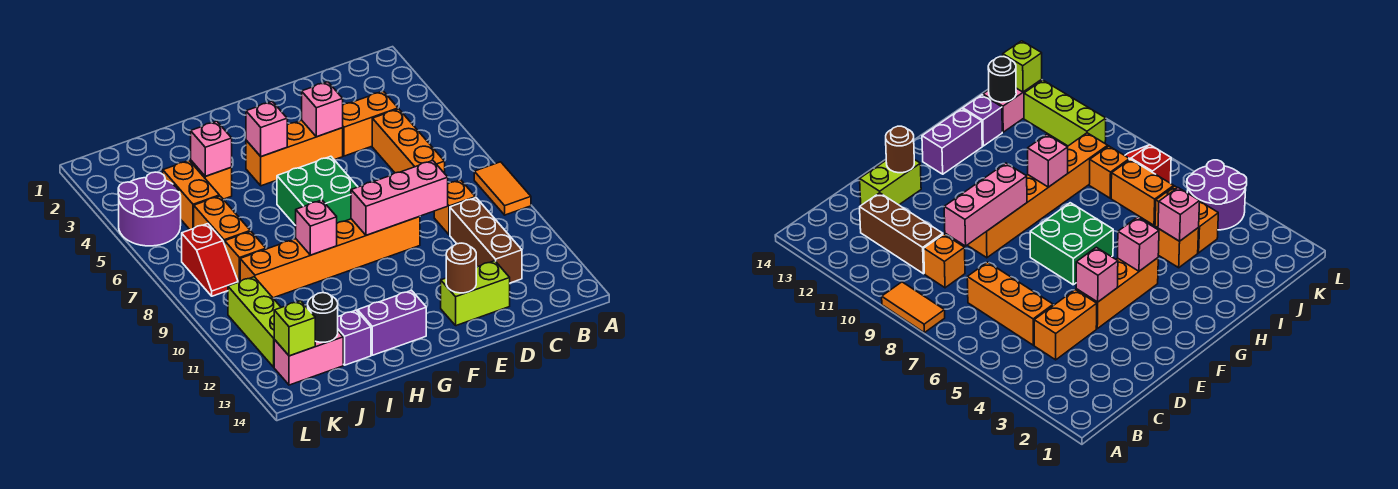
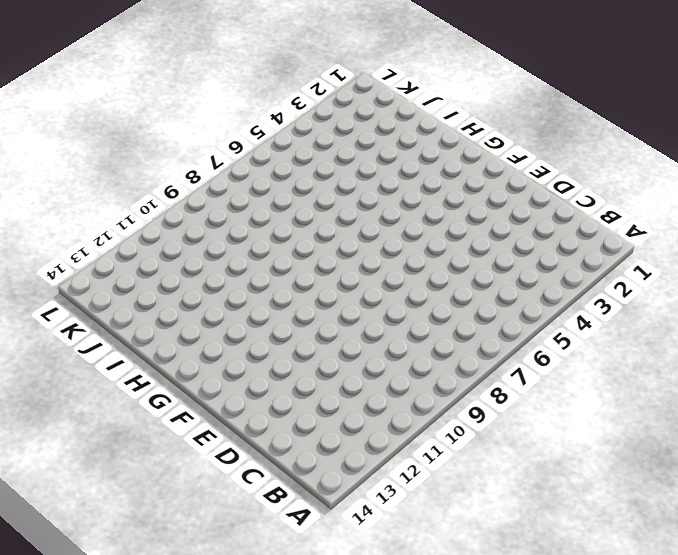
none -> orange tile A8:A9 level 1
none -> orange brick C4:D4 level 1
none -> orange brick C5:C7 level 1

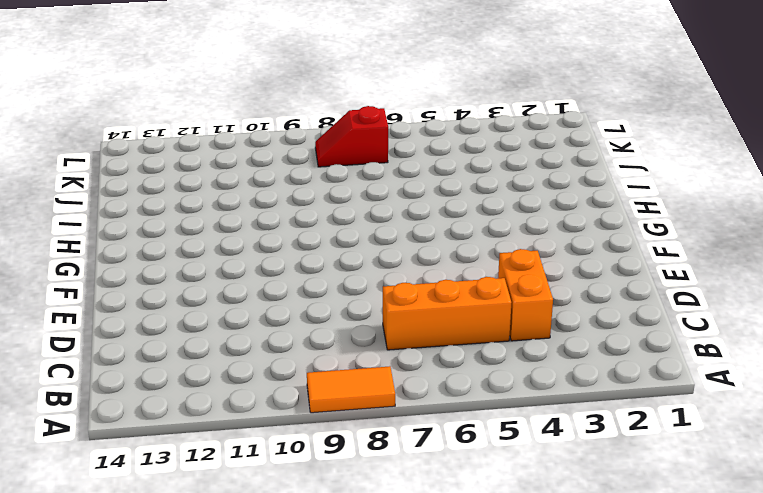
none -> orange brick C9 level 1
none -> brown brick C10:C12 level 1
none -> lime brick D13:E13 level 1

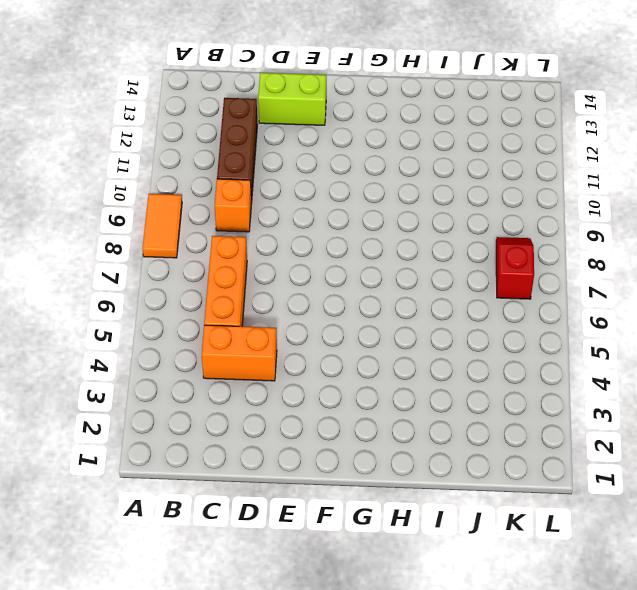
none -> orange brick E4:G4 level 1
none -> orange brick E9:J9 level 1
none -> green brick F6:G7 level 1

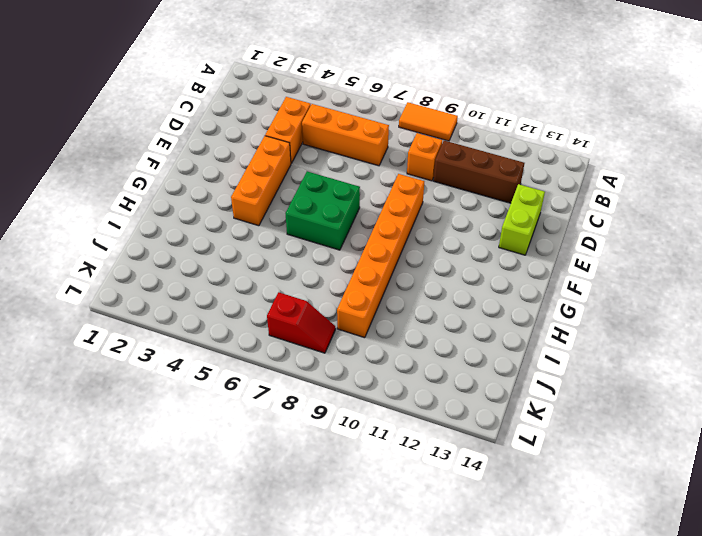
none -> purple brick G13:H13 level 1
none -> orange brick I4 level 1
none -> purple brick I13 level 1

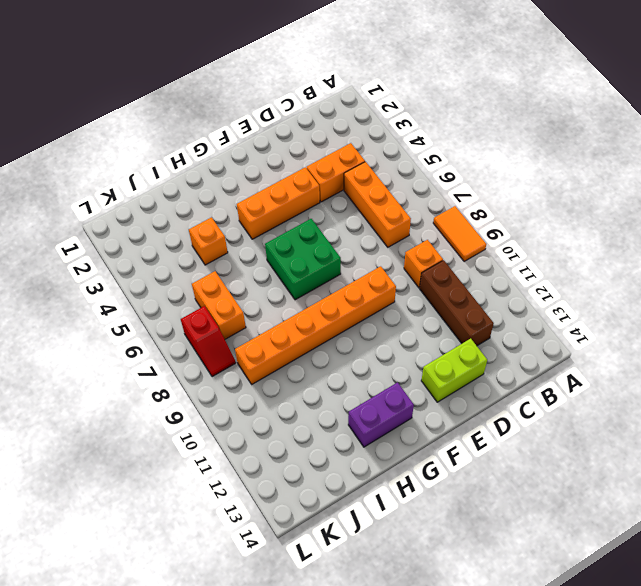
none -> purple brick I13 level 1
none -> orange brick J4:J5 level 1
none -> orange brick J8 level 1

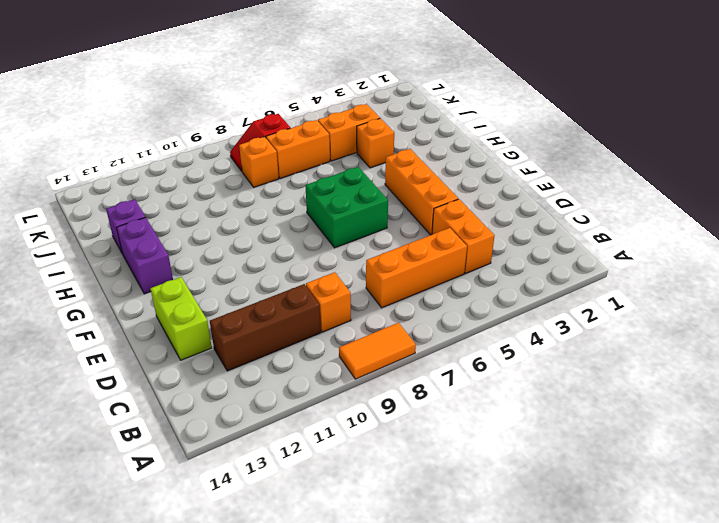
none -> orange brick E9:J9 level 1
none -> pink brick J13:K13 level 1
none -> purple round brick K4:L5 level 1

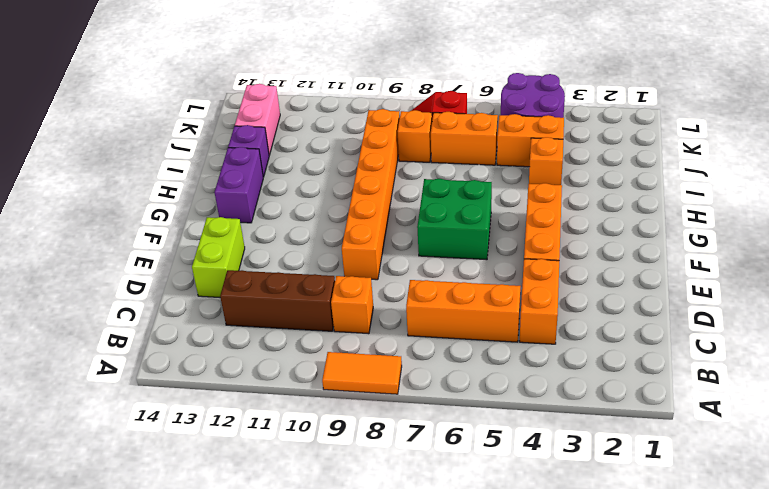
none -> lime brick K10:K12 level 1
none -> pink brick D9:F9 level 2
none -> pink brick E4 level 2

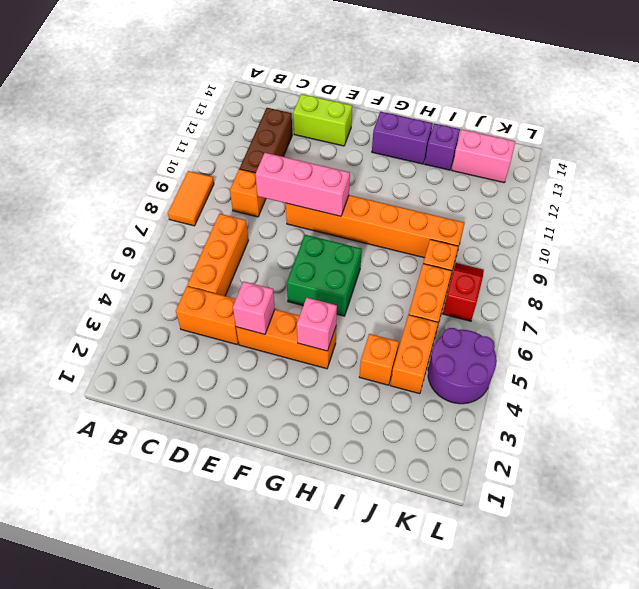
none -> lime brick K10:K12 level 1
none -> brown round brick E13 level 2
none -> pink brick H9 level 2

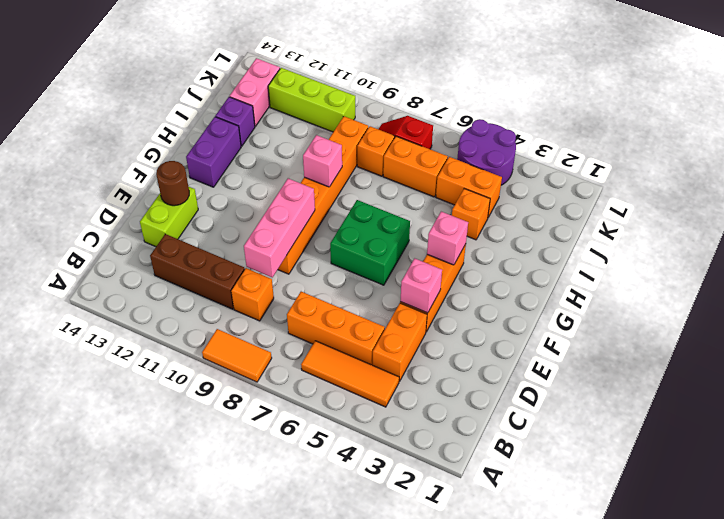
orange tile B4:B6 level 1 -> none
none -> pink brick I4 level 2
none -> black round brick J13 level 2
none -> lime brick K13 level 2

